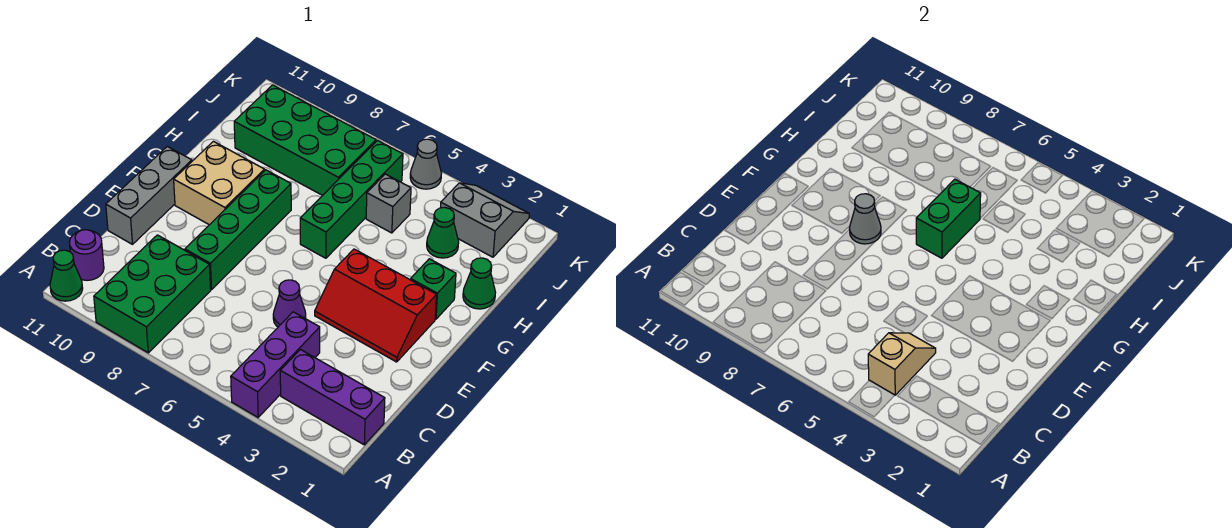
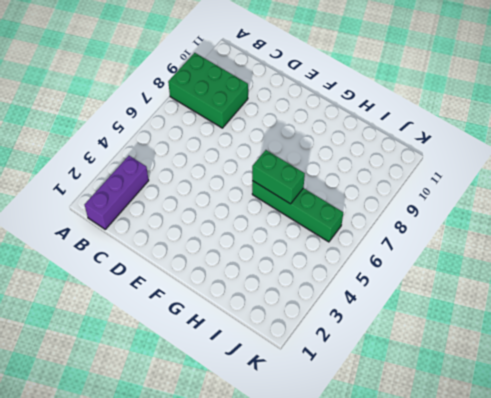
none -> purple brick A4:C4 level 1
none -> green cone A11 level 1
none -> purple round brick B11 level 1

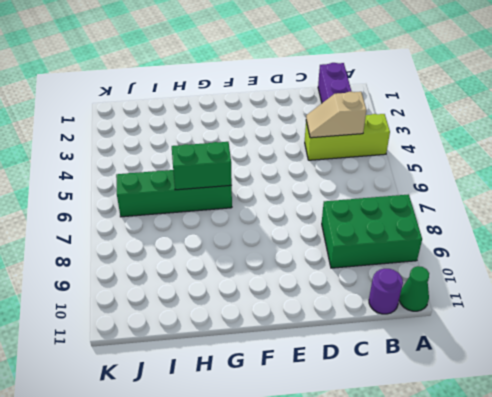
lime brick A4:C4 level 1 -> purple brick A4:C4 level 1
none -> purple cone D5 level 1
none -> green brick D8:G8 level 1
none -> grey brick D11:F11 level 1

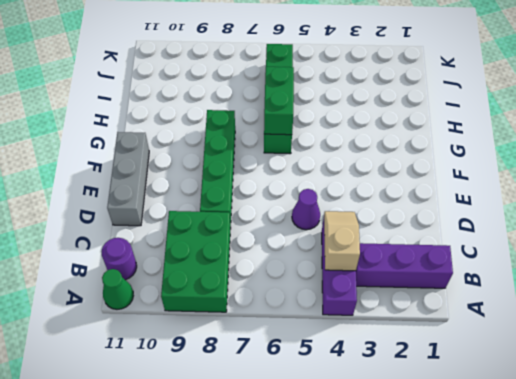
none -> red slope E2:F4 level 1 top F
none -> tan brick F9:G10 level 1
none -> green brick G2 level 1

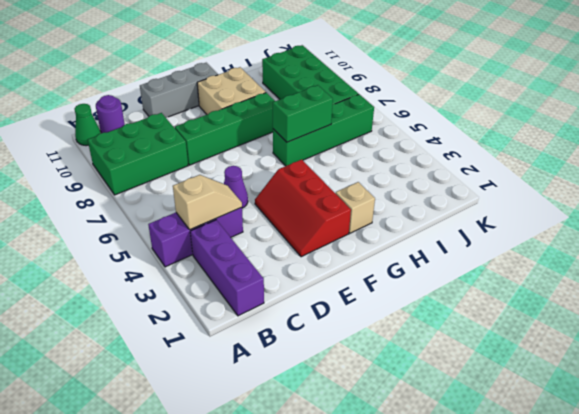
tan brick G2 level 1 -> green brick G2 level 1
none -> green cone H1 level 1
none -> green cone I3 level 1
none -> grey brick I5 level 1

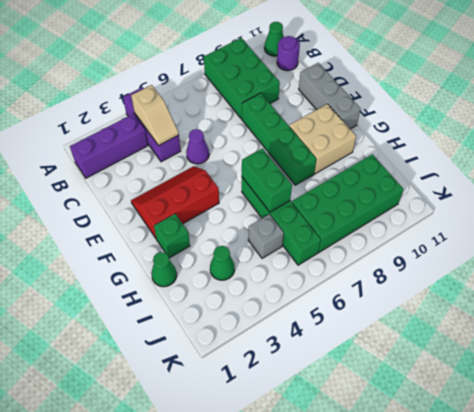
none -> grey slope J2:K3 level 1 top J
none -> grey cone K5 level 1
none -> grey cone F8 level 2

